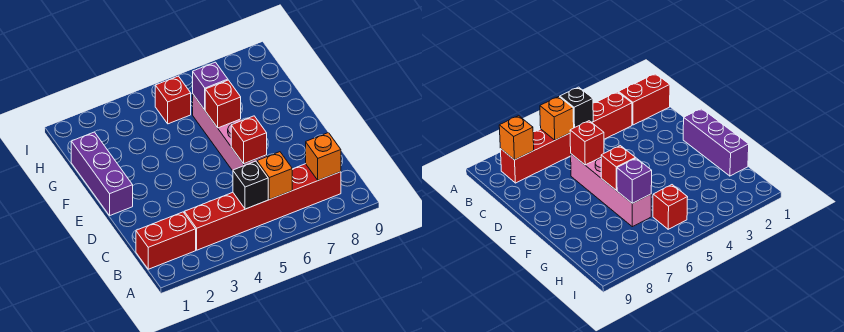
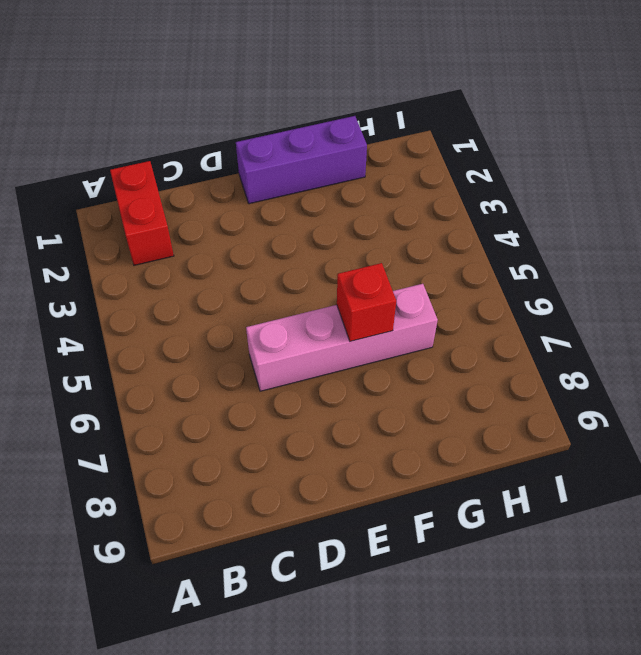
none -> red brick B3:B8 level 1
none -> red brick H5 level 1

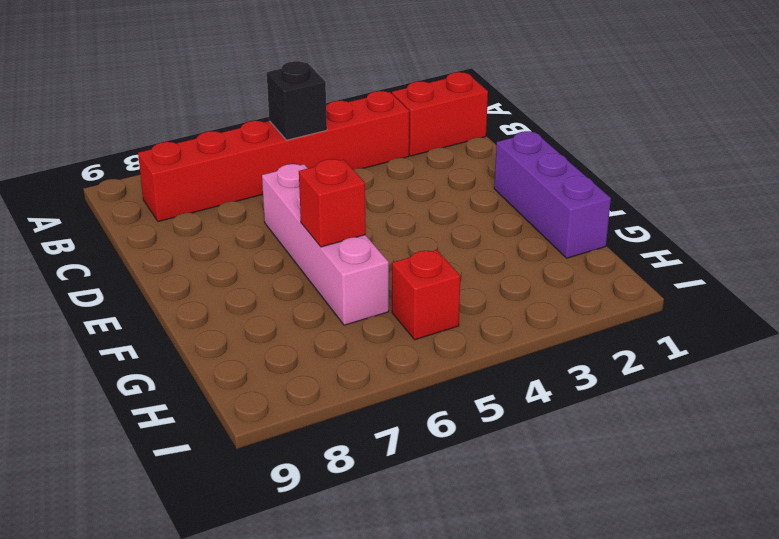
none -> orange brick B6 level 2
none -> orange brick B8 level 2

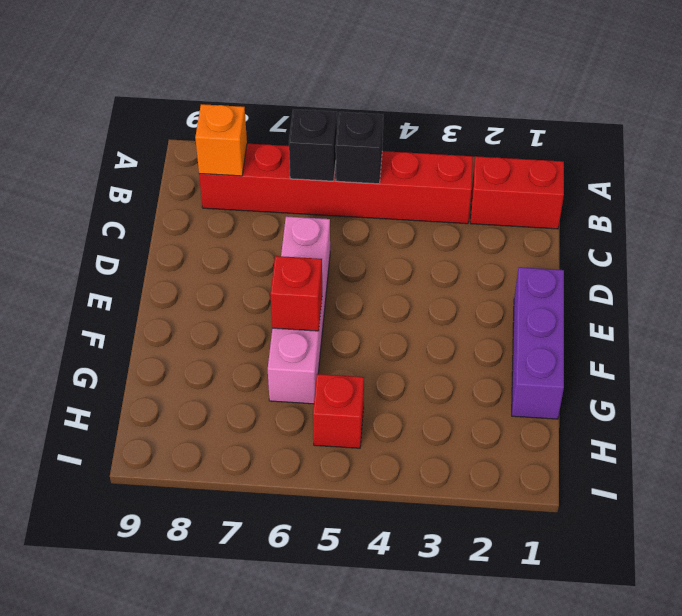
black brick B6 level 2 -> orange brick B6 level 2
none -> red brick D6 level 2
none -> purple brick G6 level 2

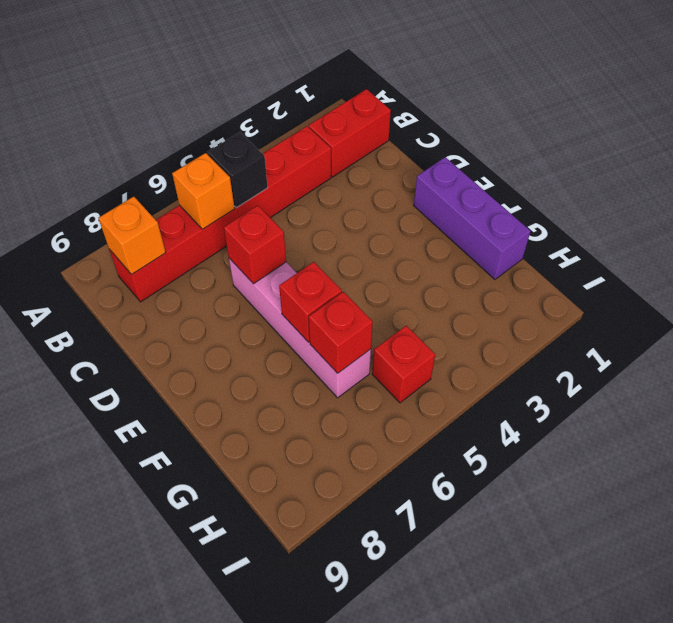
red brick G6 level 2 -> purple brick G6 level 2

